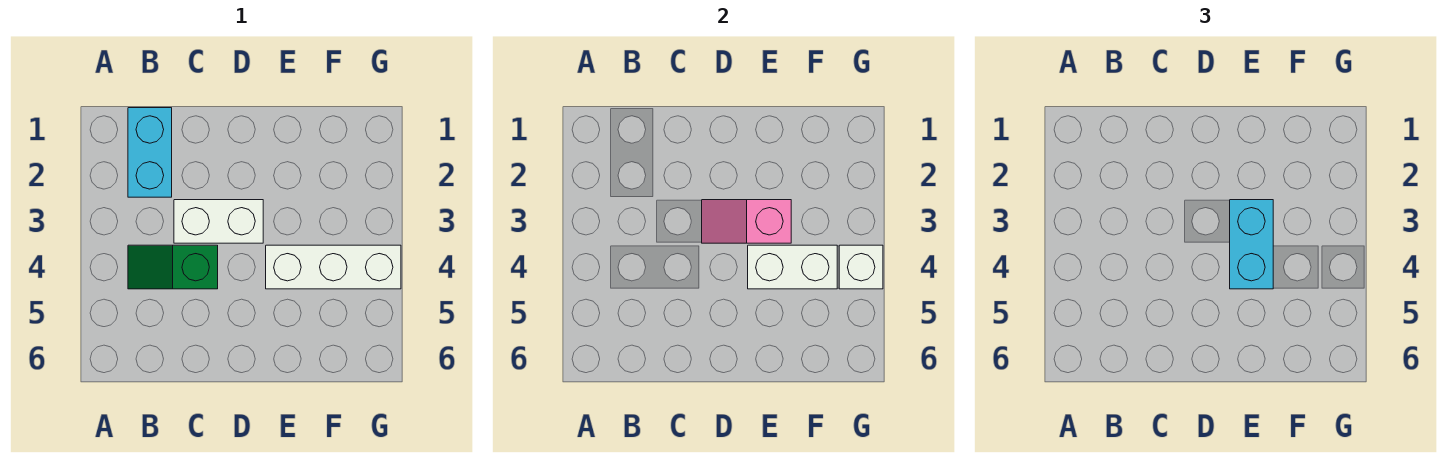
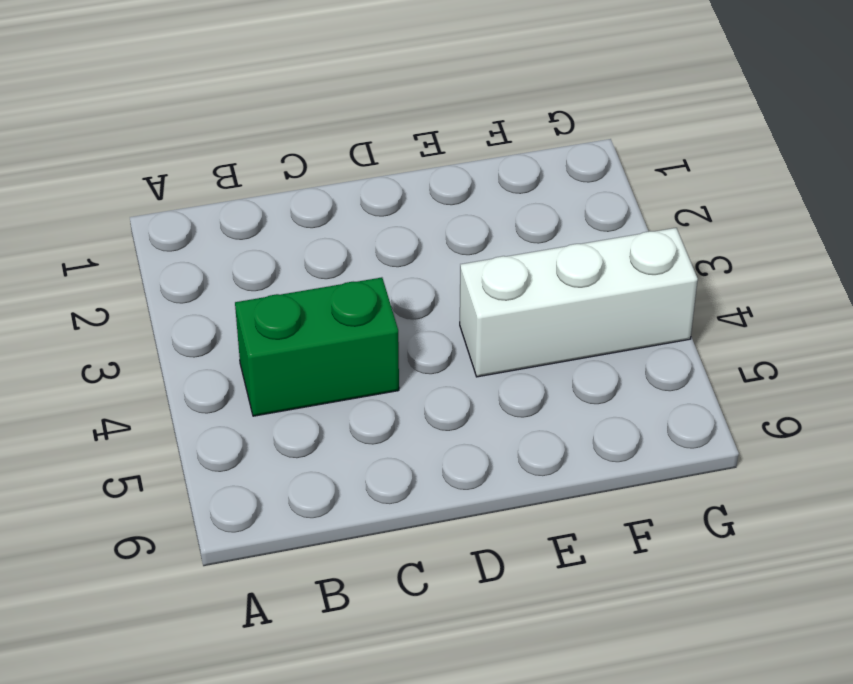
green brick B4:C4 level 1 -> green slope B4:C4 level 1 top C
none -> cyan brick B1:B2 level 1
none -> white brick C3:D3 level 1

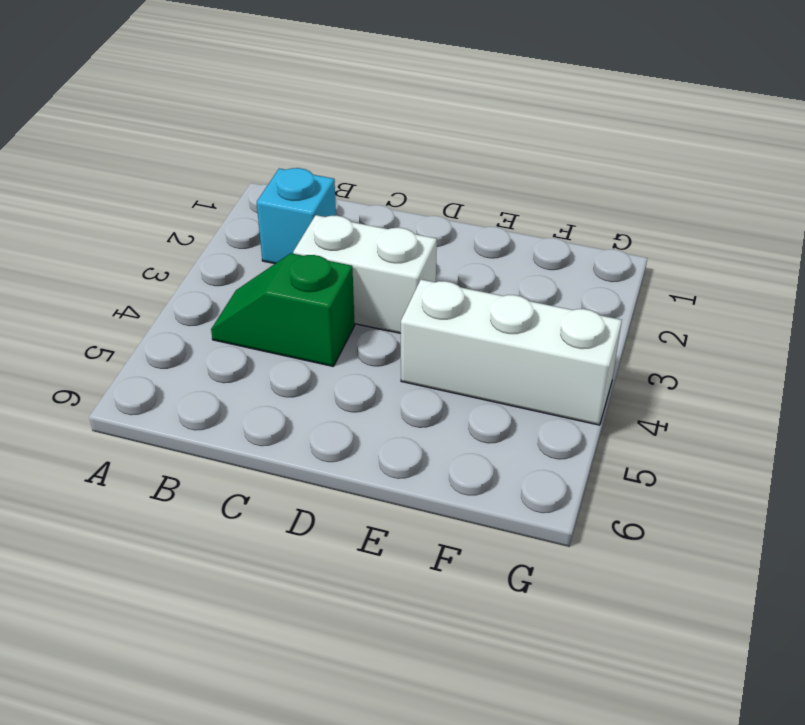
cyan brick B2 level 1 -> cyan brick B1:B2 level 1
none -> pink slope D3:E3 level 2 top E
none -> white brick E4:F4 level 2

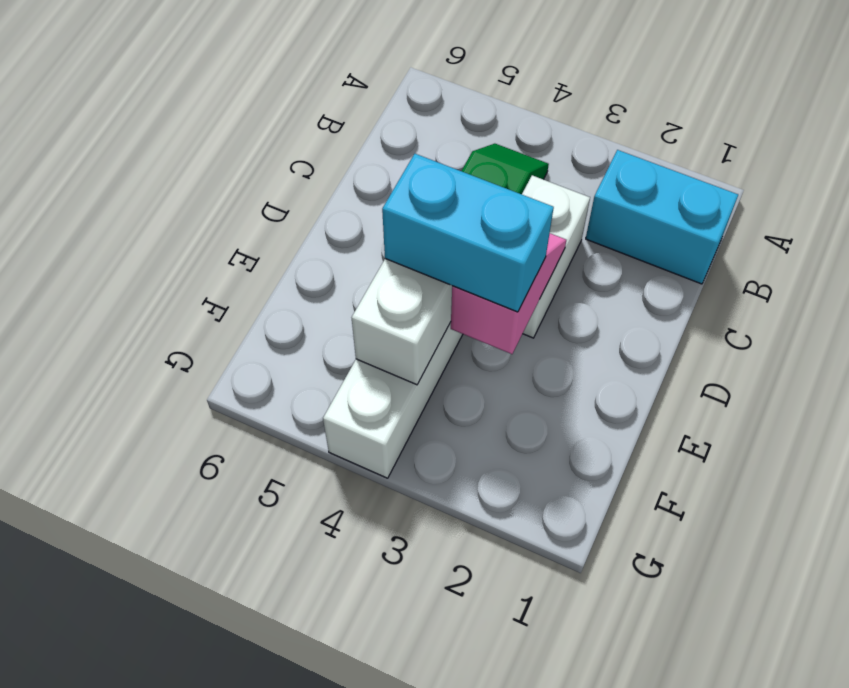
none -> white brick G4 level 2

